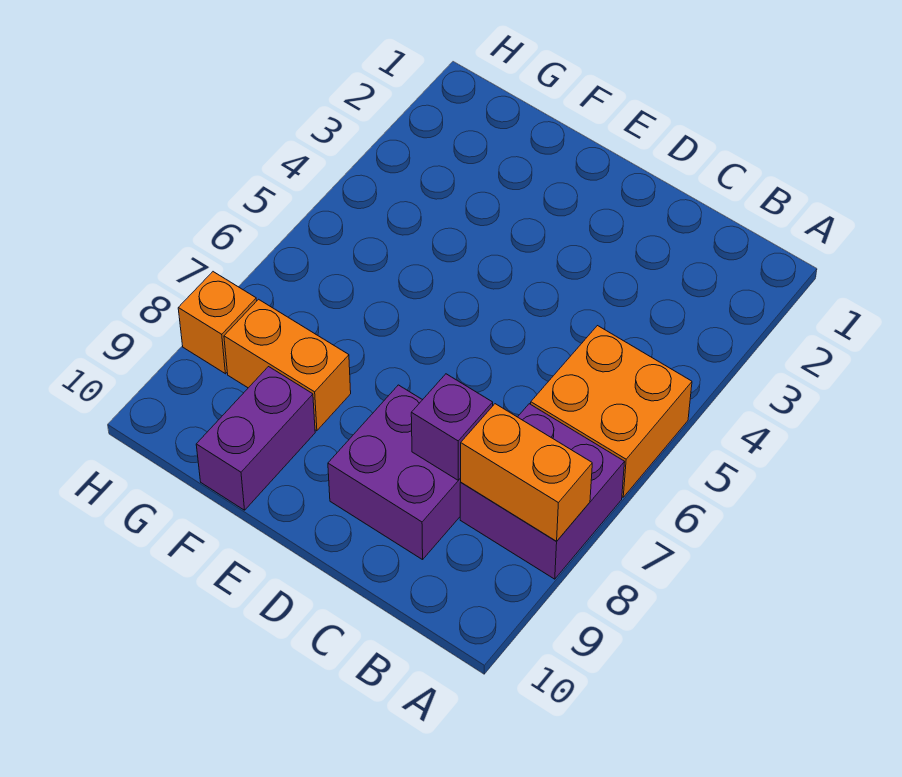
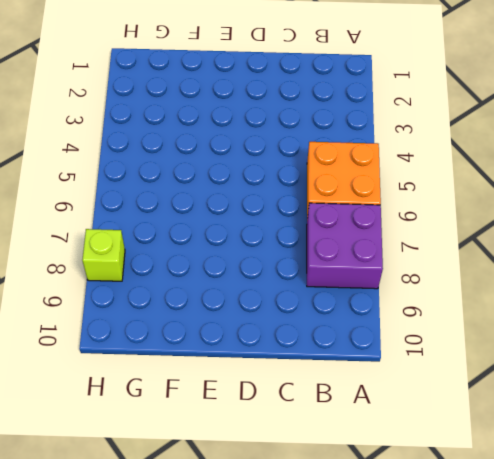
lime brick H8 level 1 -> orange brick H8 level 1
none -> purple brick C8:D9 level 1
none -> orange brick F8:G8 level 1

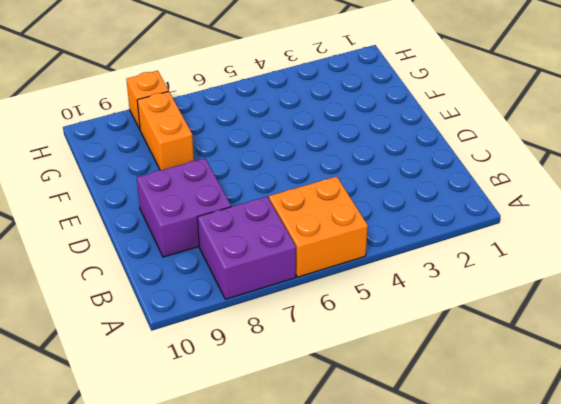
none -> purple brick F9:F10 level 1
none -> orange brick A8:B8 level 2

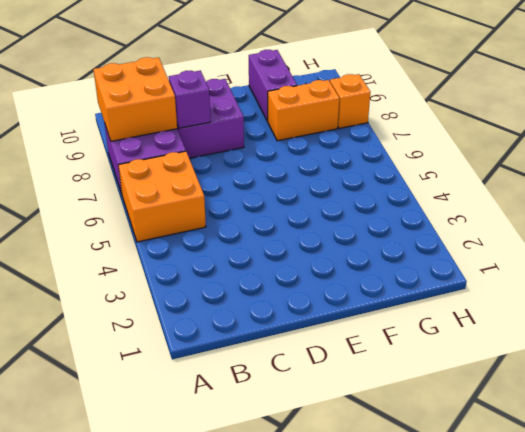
orange brick A8:B9 level 2 -> orange brick A8:B8 level 2

